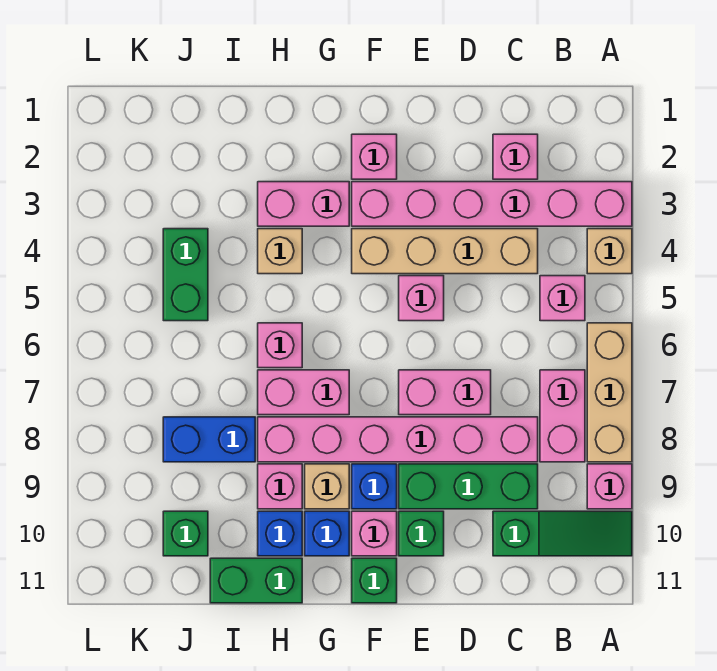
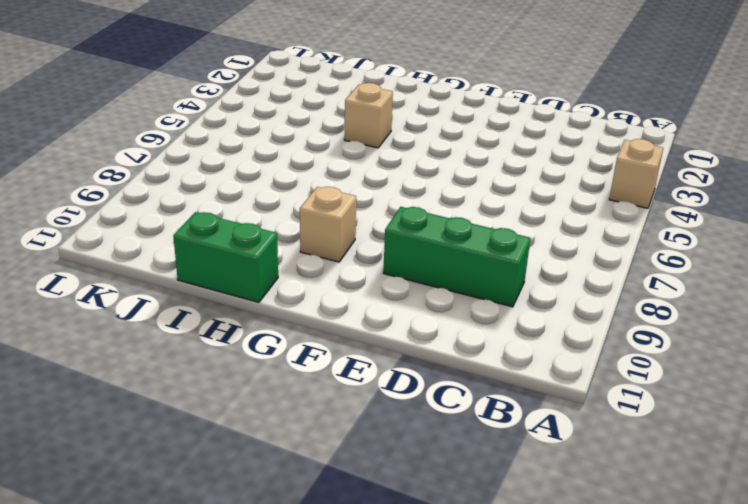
none -> pink brick A3:F3 level 1
none -> tan brick A6:A8 level 1
none -> pink brick A9 level 1
none -> green slope A10:C10 level 1 top C

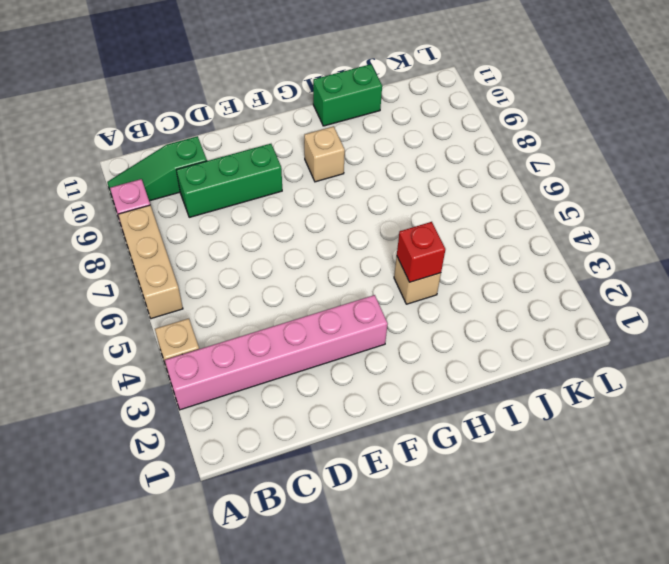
red brick H4 level 2 -> none
none -> pink brick B5 level 1
none -> pink brick B7:B8 level 1
none -> pink brick C2 level 1
none -> tan brick C4:F4 level 1

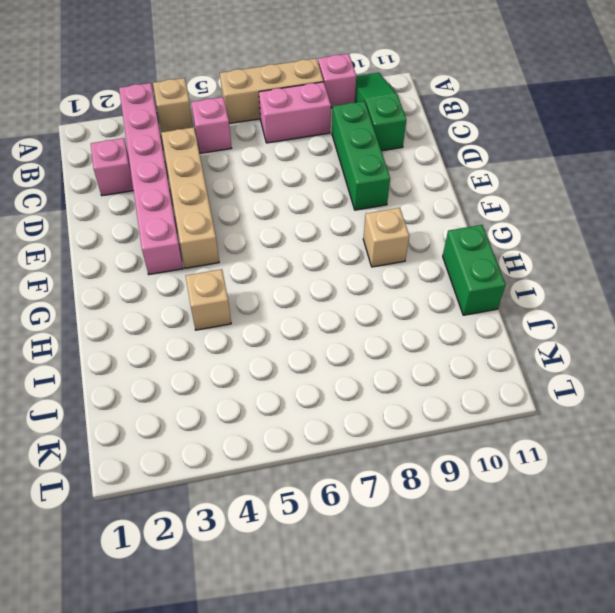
none -> pink brick C8:H8 level 1
none -> pink brick D7:E7 level 1
none -> pink brick E5 level 1
none -> green brick E10 level 1

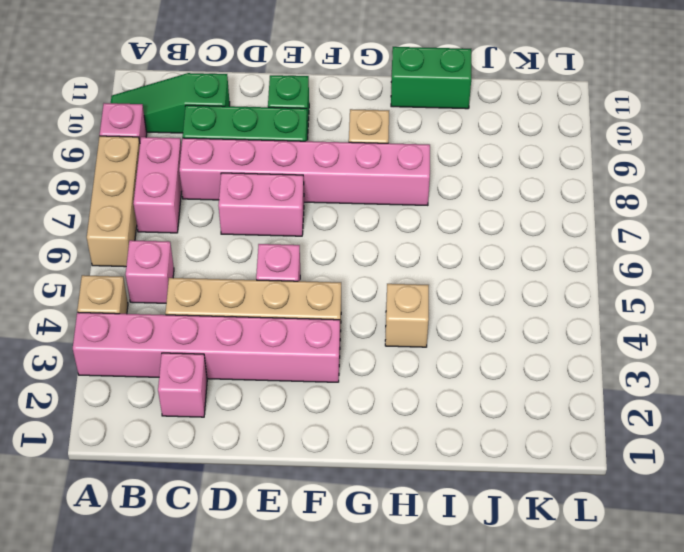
none -> pink brick F2 level 1
none -> blue brick F9 level 1
none -> pink brick F10 level 1
none -> green brick F11 level 1

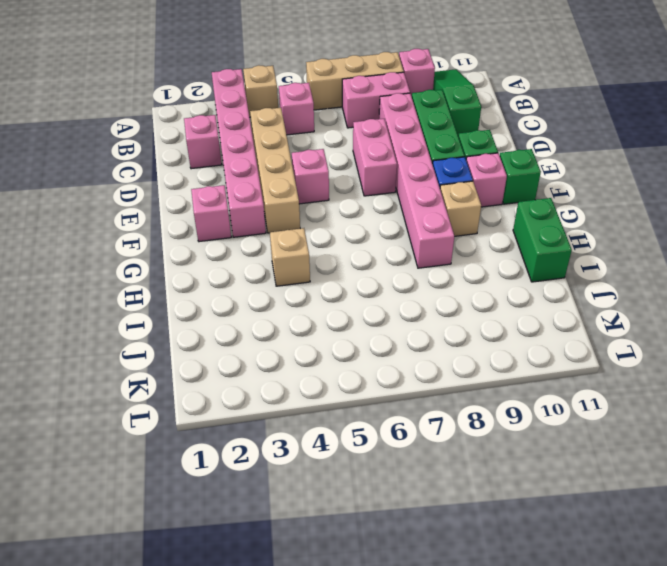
none -> pink brick G3:H3 level 1
none -> pink brick G7:H7 level 1
none -> blue brick G10 level 1
none -> pink brick H6 level 1

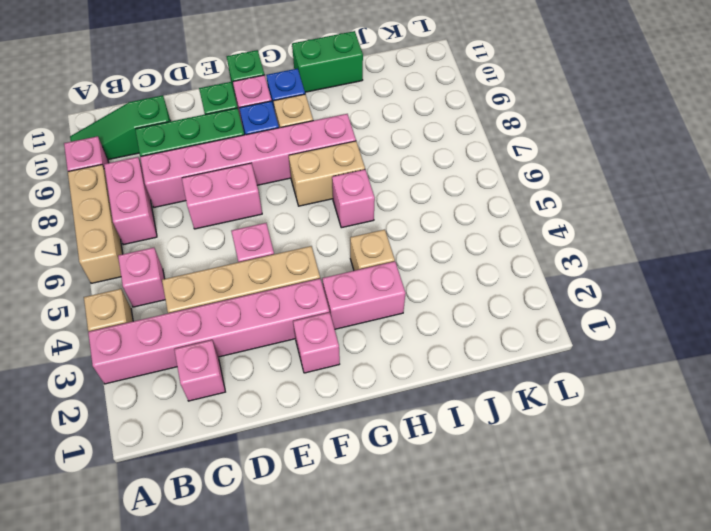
tan brick G7:H7 level 1 -> pink brick G7:H7 level 1
none -> pink brick H9 level 1
none -> blue brick H10 level 1
none -> blue brick I8:J8 level 1
none -> green brick J4:J5 level 1

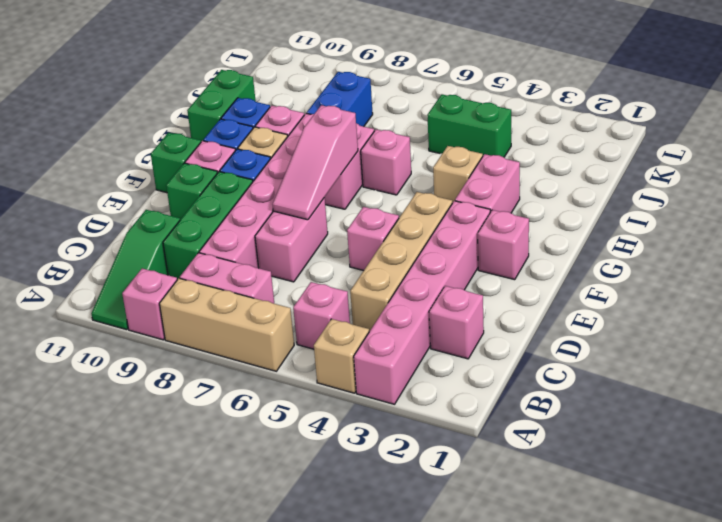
pink slope E7:G7 level 2 top G -> none
none -> green brick J10 level 1

